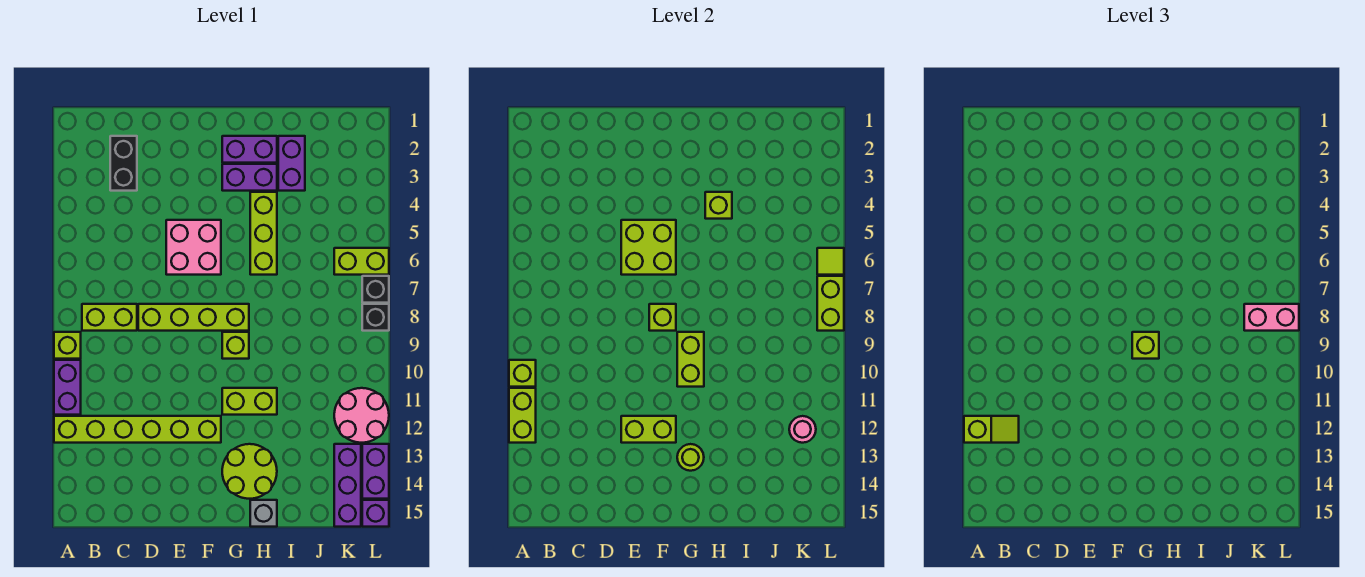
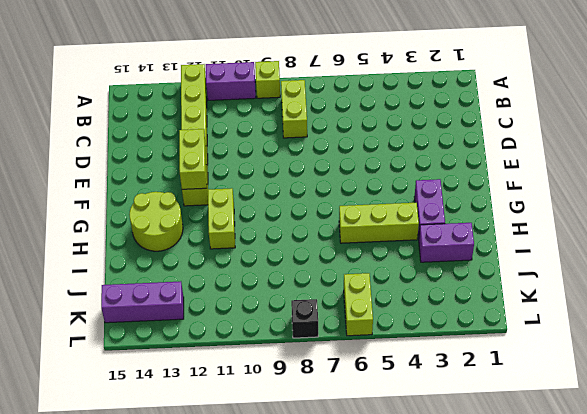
none -> black brick C2:C3 level 1
none -> lime brick D8:G8 level 1
none -> pink brick E5:F6 level 1
none -> purple brick G2:H2 level 1

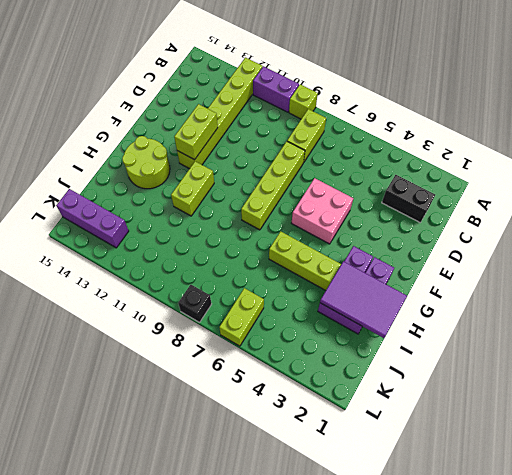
purple tile H1:I3 level 2 -> none
none -> lime brick G9 level 1
none -> grey brick H15 level 1
none -> pink round brick K11:L12 level 1
none -> black brick L7 level 1

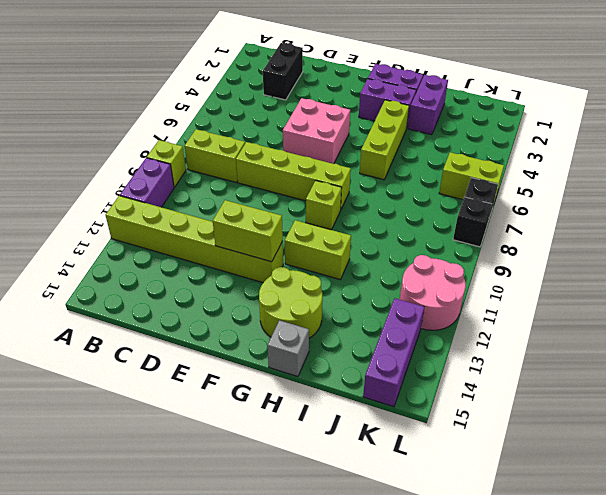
none -> purple brick L13:L14 level 1
none -> purple brick L15 level 1
none -> lime brick A10 level 2
none -> lime brick A11:A12 level 2

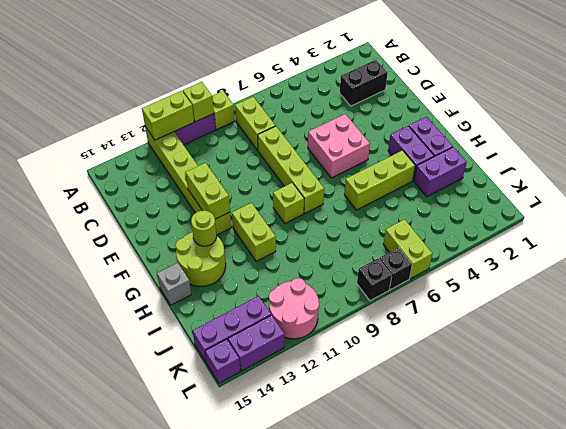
none -> lime brick E5:F6 level 2
none -> lime brick F8 level 2
none -> lime brick G9:G10 level 2
none -> lime brick H4 level 2

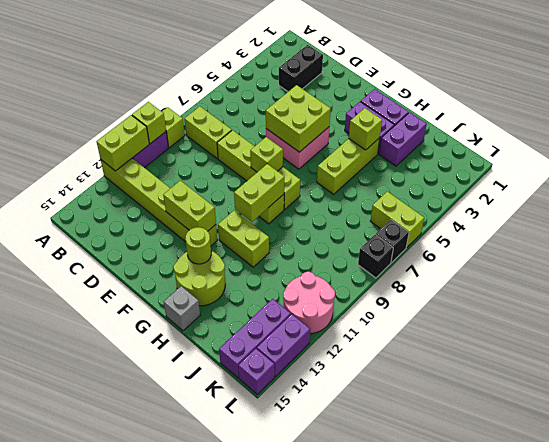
none -> pink round brick K12 level 2
none -> lime tile L6 level 2
none -> lime brick L7:L8 level 2
none -> lime slope A12:B12 level 3 top A

